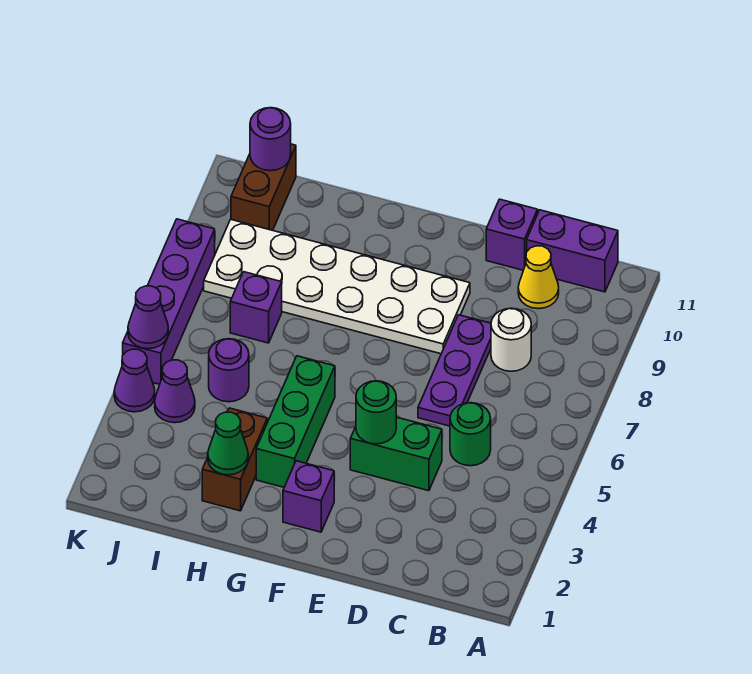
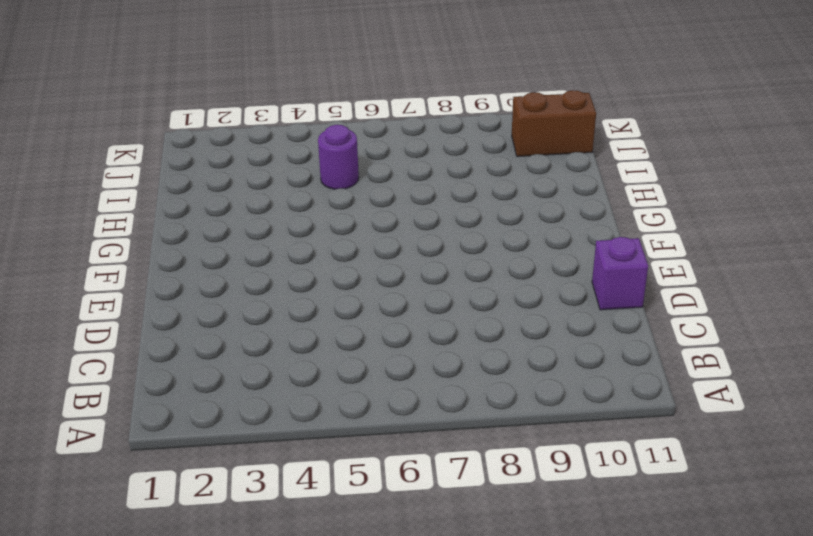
none -> purple brick B11:C11 level 1
none -> green round brick C5 level 1
none -> white round brick C8 level 1

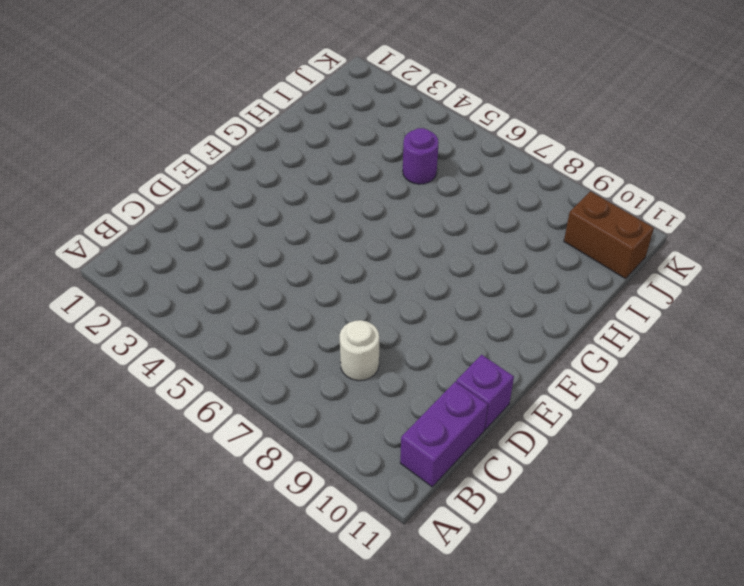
none -> green round brick C5 level 1
none -> yellow cone C10 level 1
none -> green brick D4:E4 level 1

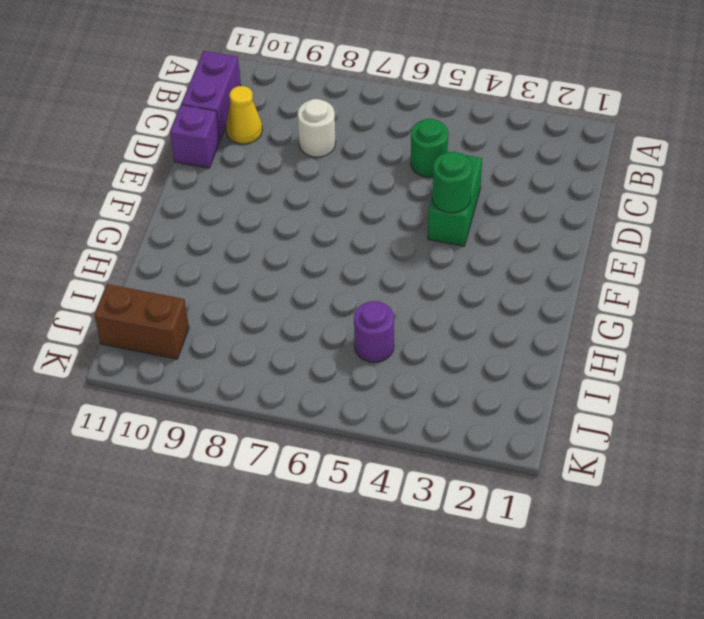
none -> purple plate D6:D8 level 1
none -> white plate E8:J9 level 1
none -> purple brick F2 level 1

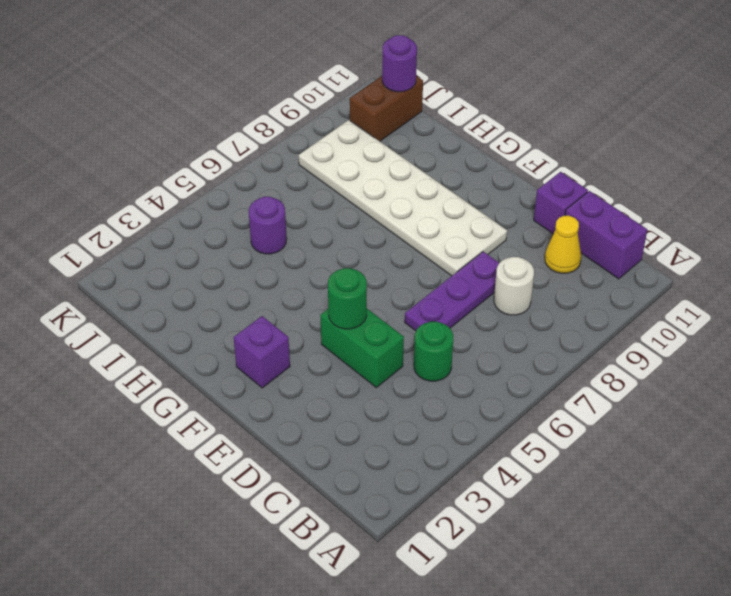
none -> green brick G3:G5 level 1
none -> brown brick H2:H3 level 1
none -> purple brick I7 level 1

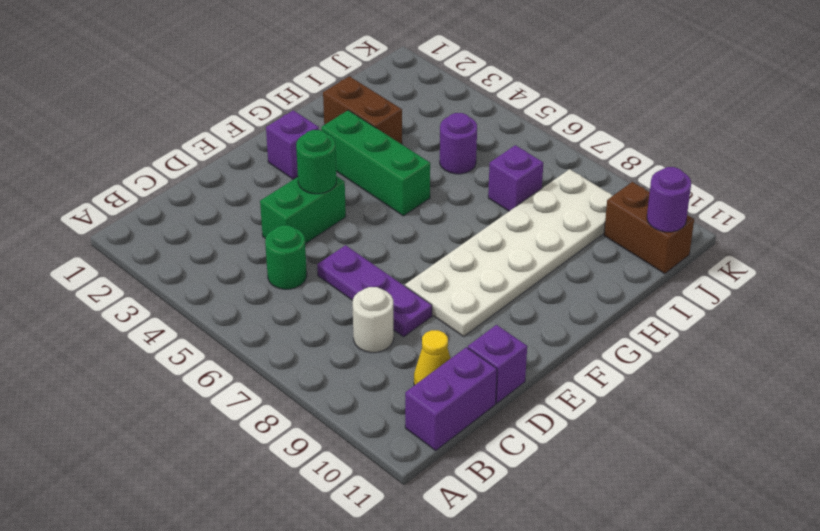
none -> purple cone J4 level 1
none -> purple cone K4 level 1
none -> purple brick K5:K8 level 1

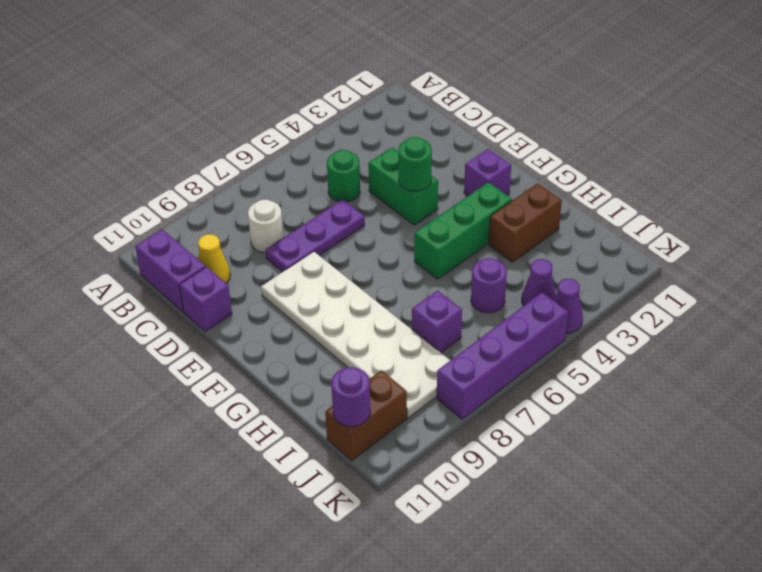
none -> green cone H2 level 2
none -> purple cone K5 level 2

